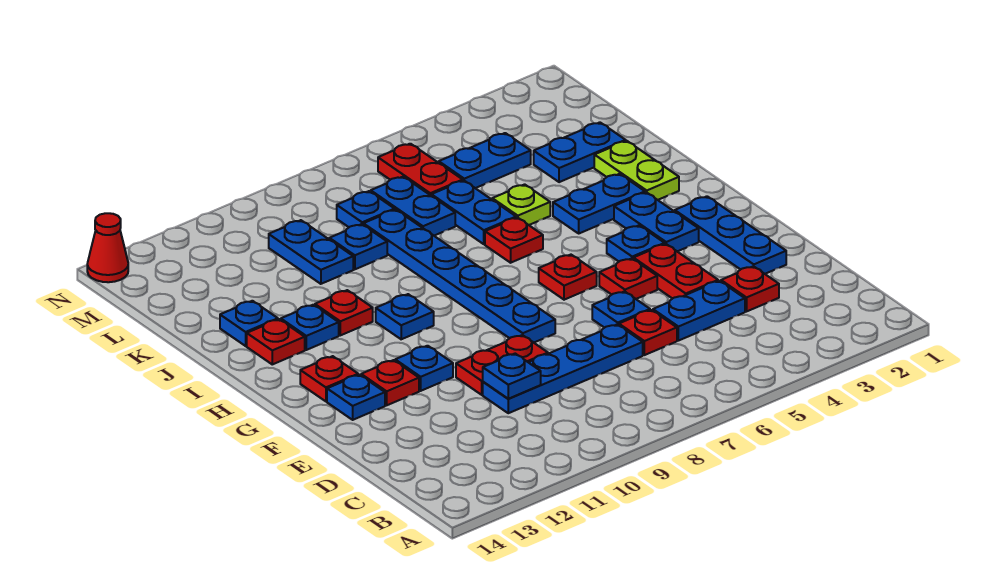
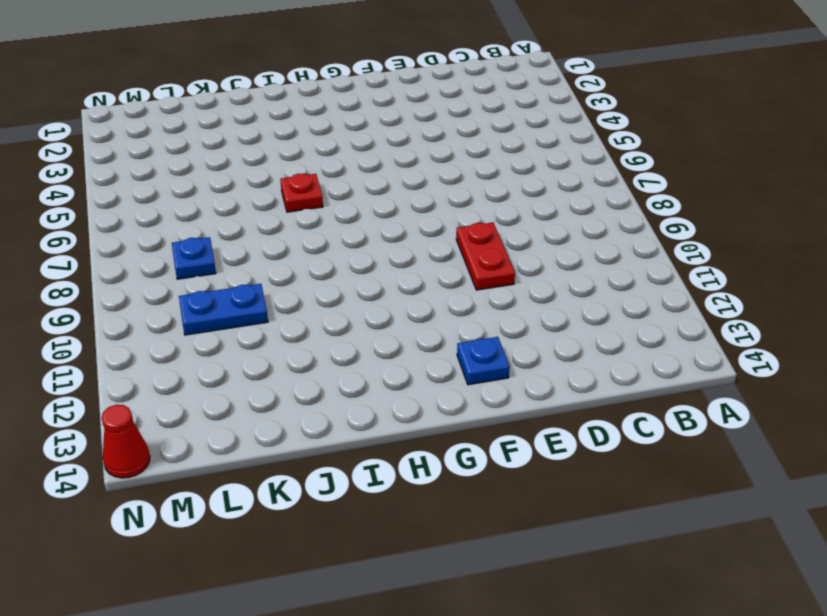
none -> red plate D3 level 1
none -> blue plate D4:D5 level 1
none -> red plate D6 level 1
none -> blue plate D7:D10 level 1

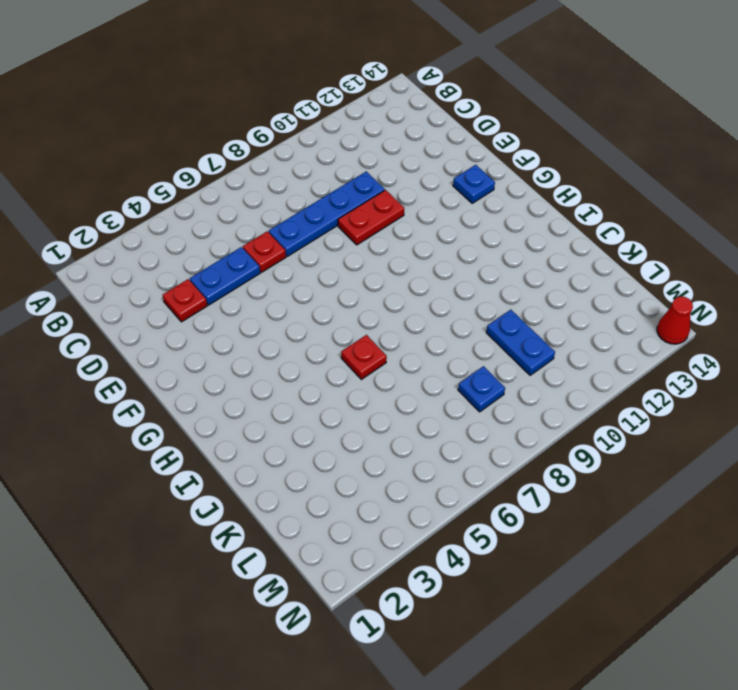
none -> blue plate E2:G2 level 1
none -> red plate E4:F4 level 1
none -> blue plate E6 level 1
none -> red plate F5 level 1

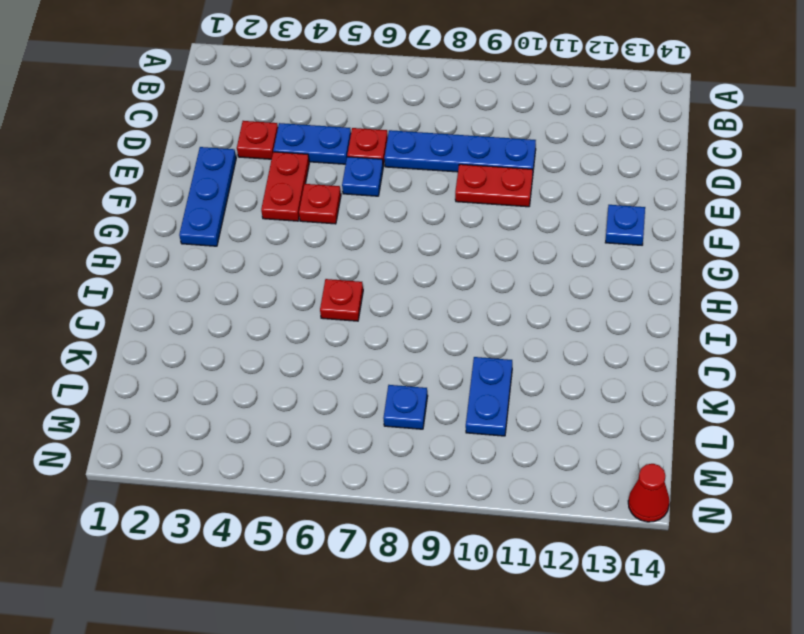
none -> blue plate F8:K8 level 1
none -> blue plate F11 level 1
none -> red plate F12 level 1
none -> blue plate G3:H3 level 1

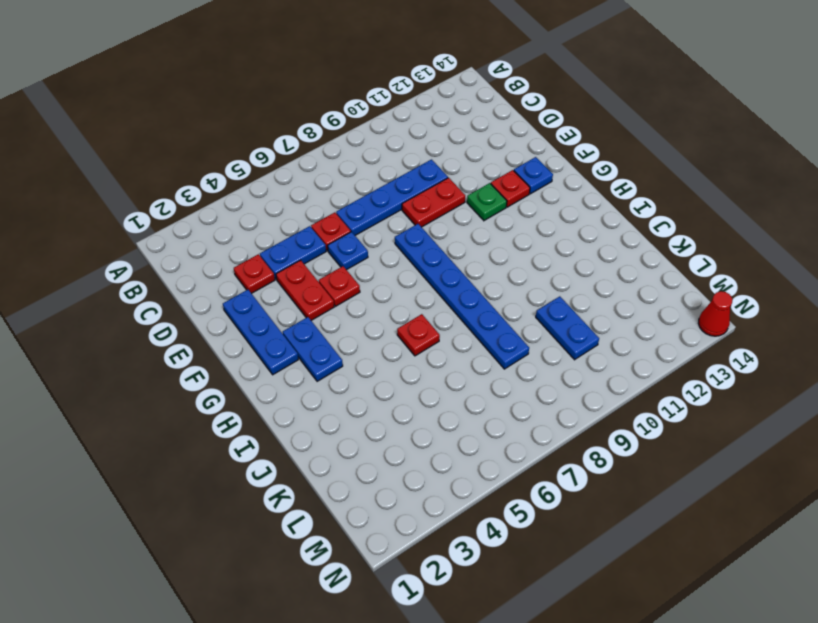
green plate F11 level 1 -> blue plate F11 level 1
none -> blue plate G4 level 1
none -> red plate G6 level 1
none -> red plate G13 level 1
none -> blue plate H10 level 1

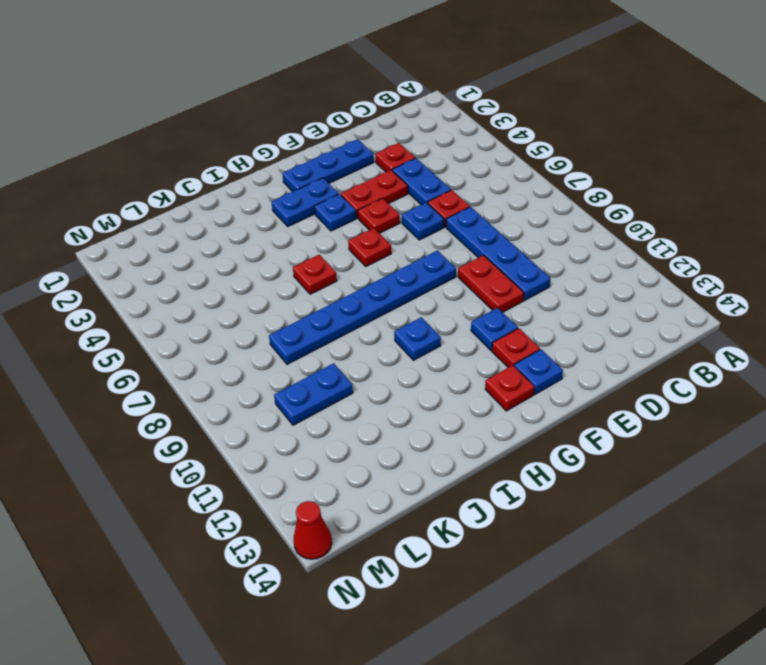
none -> lime plate I2:J2 level 1
none -> blue plate I3:I4 level 1
none -> red plate I11 level 1
none -> blue plate I12 level 1

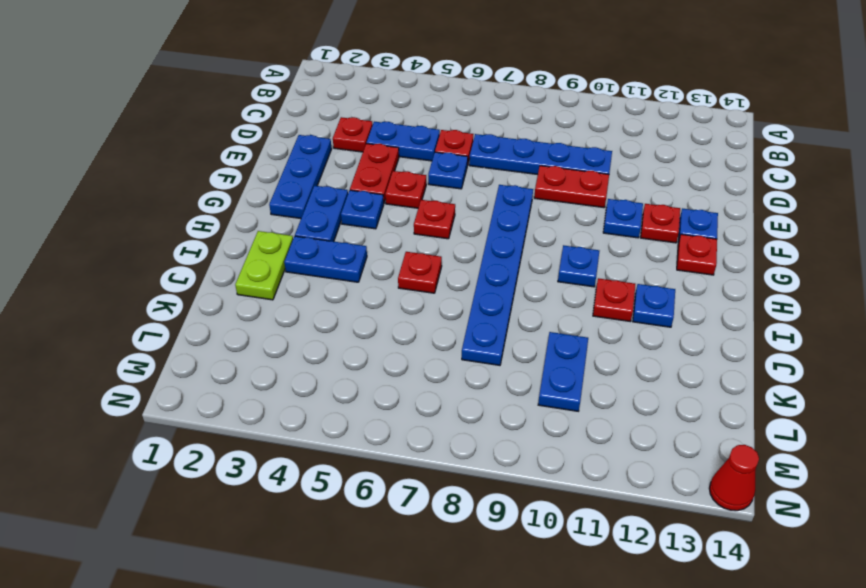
none -> red plate I13 level 1
none -> lime plate J5 level 1
none -> blue plate J6:K6 level 1
none -> blue plate J13 level 1

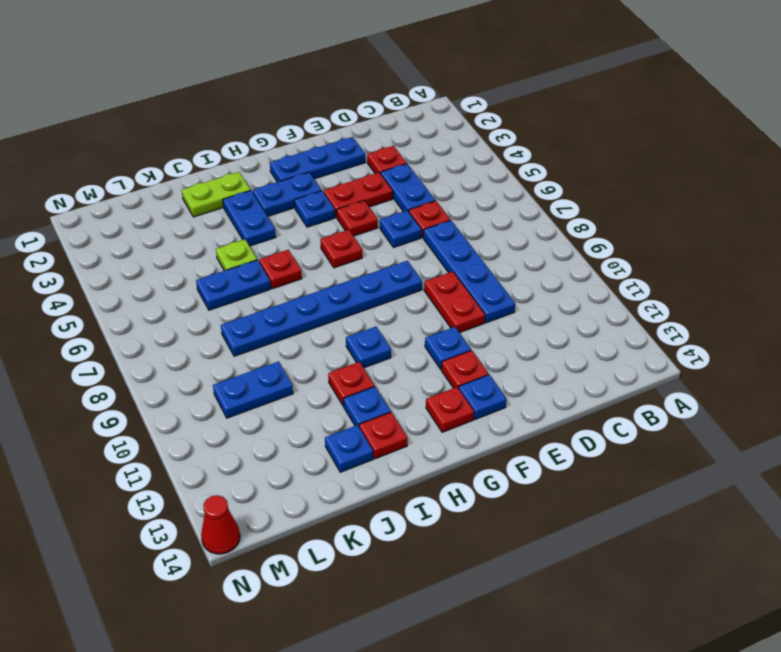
none -> blue plate K2:K3 level 1
none -> blue plate K7:L7 level 1
none -> blue plate K9 level 1
none -> blue plate L4:L5 level 1

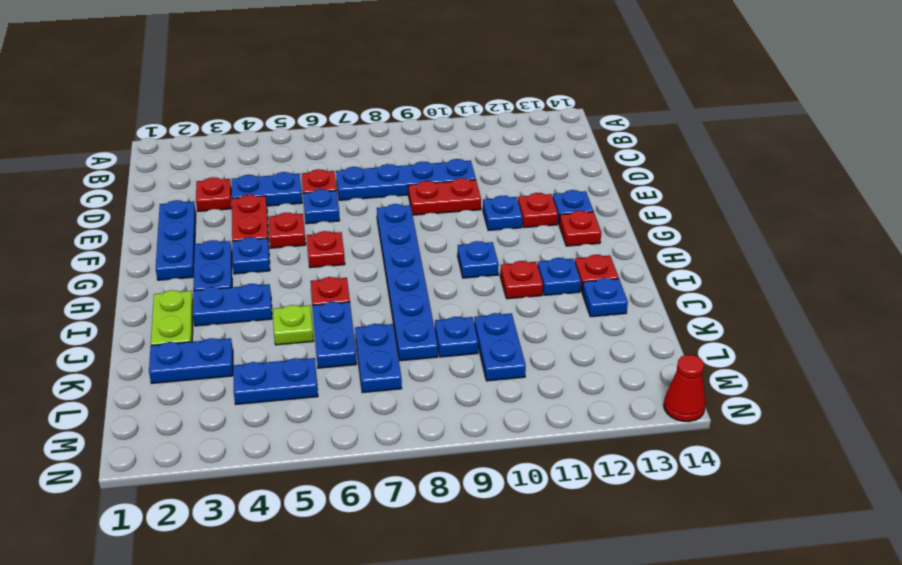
none -> red plate L6:M6 level 1
none -> blue plate L8 level 1
none -> blue plate D10 level 2

